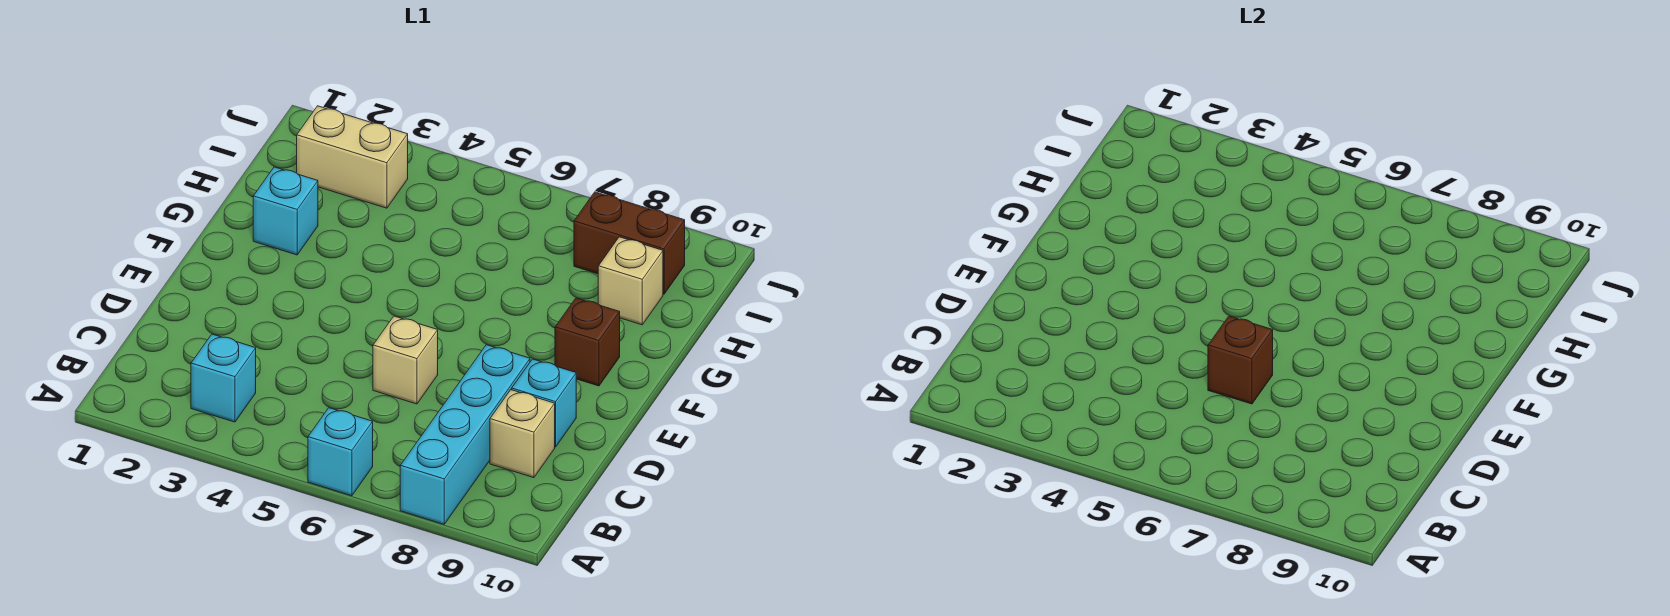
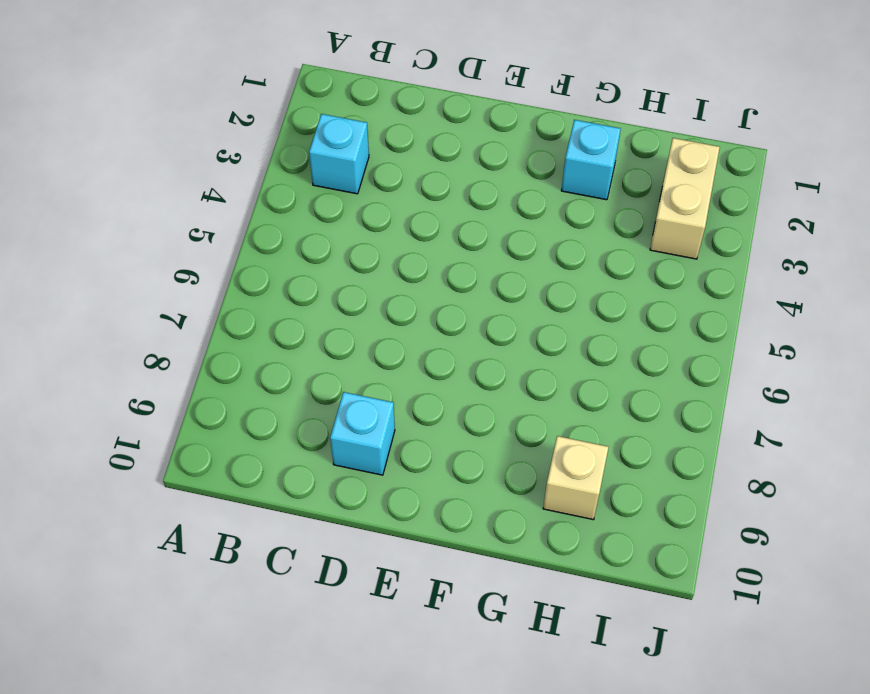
none -> cyan brick A6 level 1
none -> cyan brick A8:D8 level 1
none -> tan brick C9 level 1

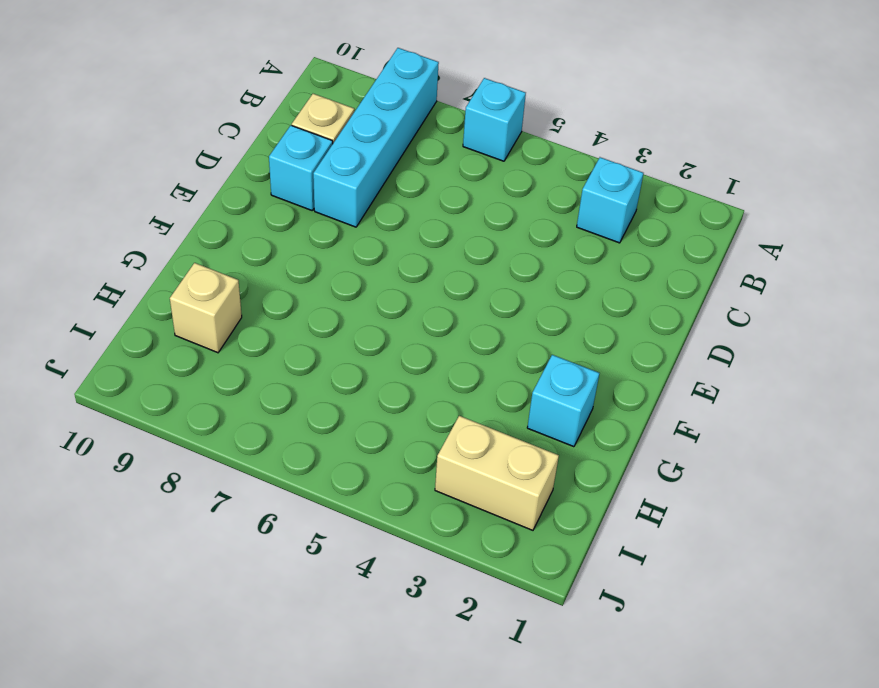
none -> tan brick D6 level 1
none -> brown brick F9 level 1
none -> brown brick I8:I9 level 1

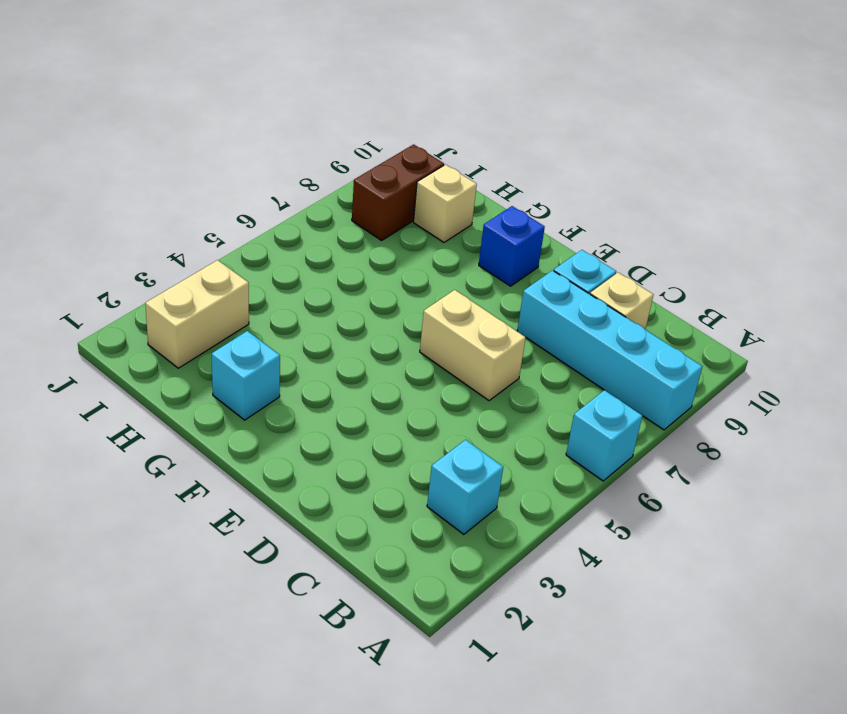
tan brick D6:E6 level 1 -> tan brick D6 level 1
blue brick F9 level 1 -> brown brick F9 level 1
none -> brown brick D6 level 2

